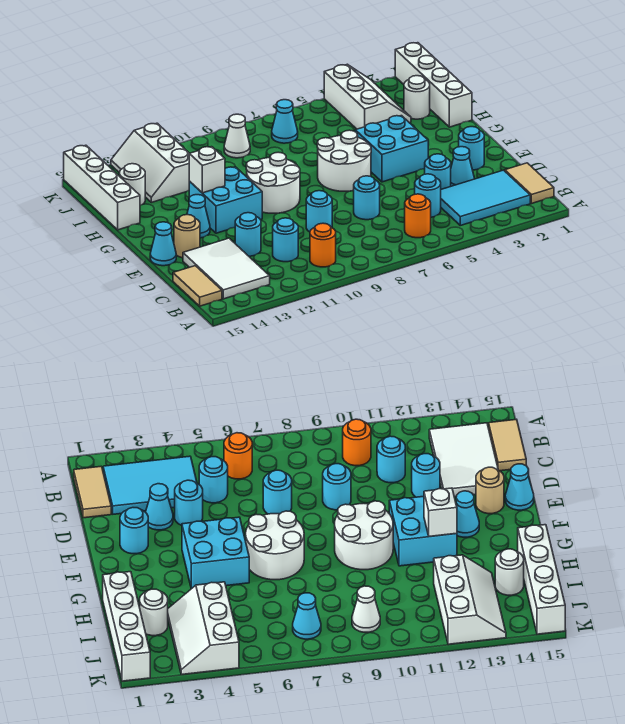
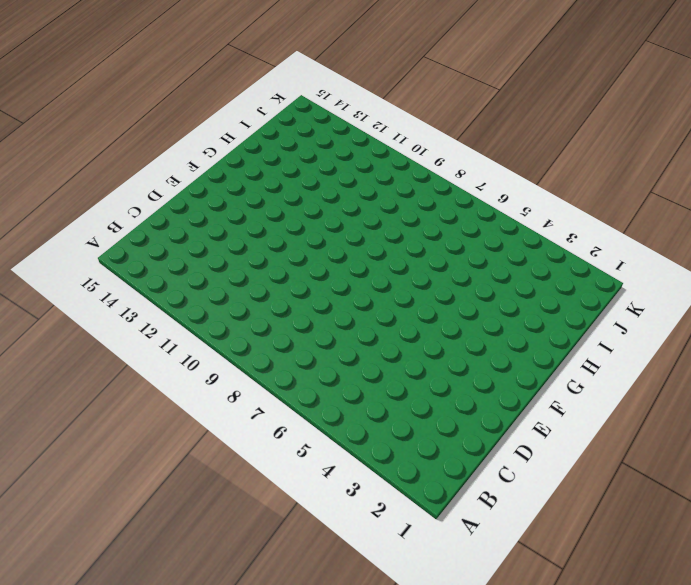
none -> tan tile B1:C1 level 1
none -> cyan tile B2:C4 level 1
none -> orange round brick B6 level 1
none -> orange round brick B10 level 1

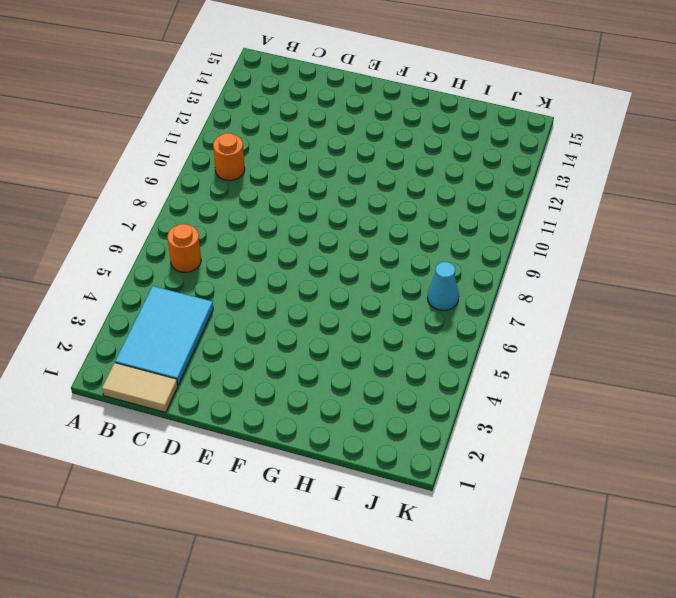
none -> white tile B13:D14 level 1
none -> tan tile B15:C15 level 1
none -> cyan round brick C5 level 1
none -> cyan round brick C11 level 1

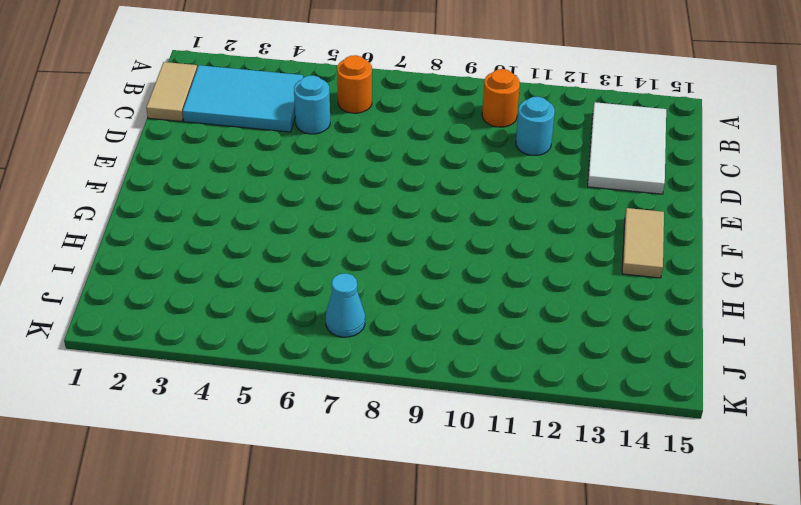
tan tile F14:G14 level 1 -> tan tile B15:C15 level 1
none -> cyan cone D3 level 1
none -> cyan round brick D4 level 1
none -> cyan round brick D7 level 1
none -> cyan round brick D9 level 1

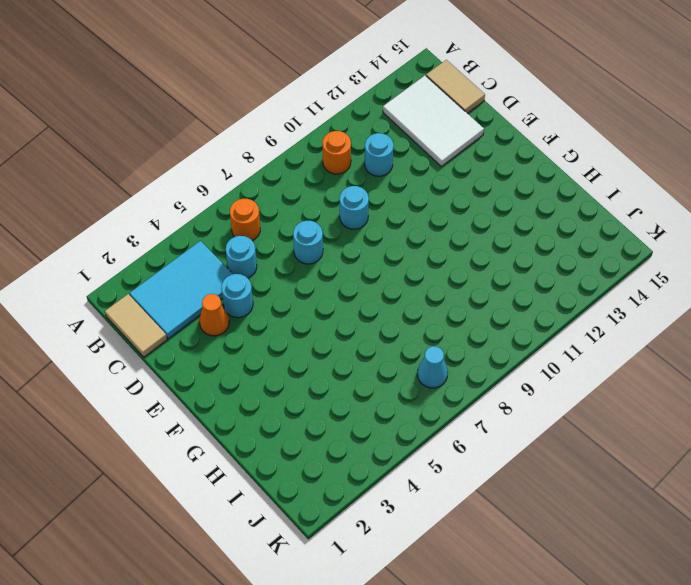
orange cone D3 level 1 -> cyan cone D3 level 1
none -> cyan round brick D12 level 1
none -> cyan round brick E2 level 1
none -> tan round brick E14 level 1
none -> cyan cone E15 level 1

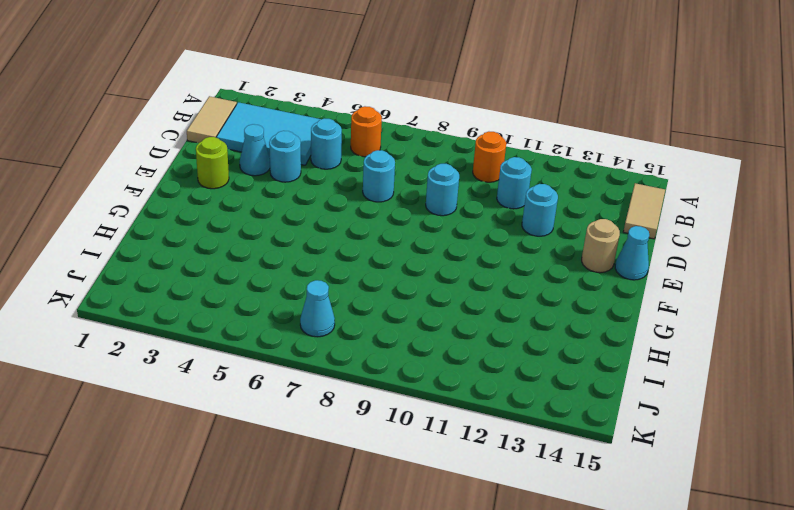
lime round brick E2 level 1 -> cyan round brick E2 level 1
none -> white tile B13:D14 level 1
none -> cyan brick F4:G5 level 1
none -> white round brick F6:G7 level 1
none -> white round brick F9:G10 level 1

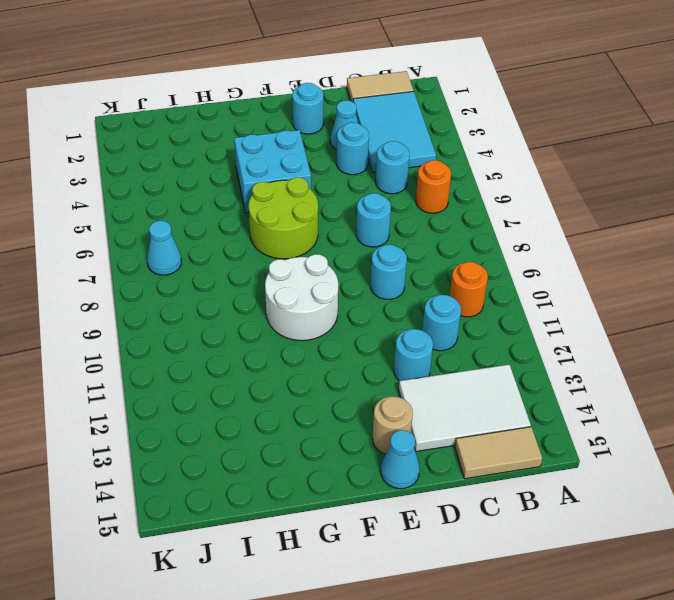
lime round brick F6:G7 level 1 -> white round brick F6:G7 level 1
none -> cyan brick F11:G12 level 1
none -> cyan cone F13 level 1
none -> white brick H1:K1 level 1
none -> white brick H15:K15 level 1

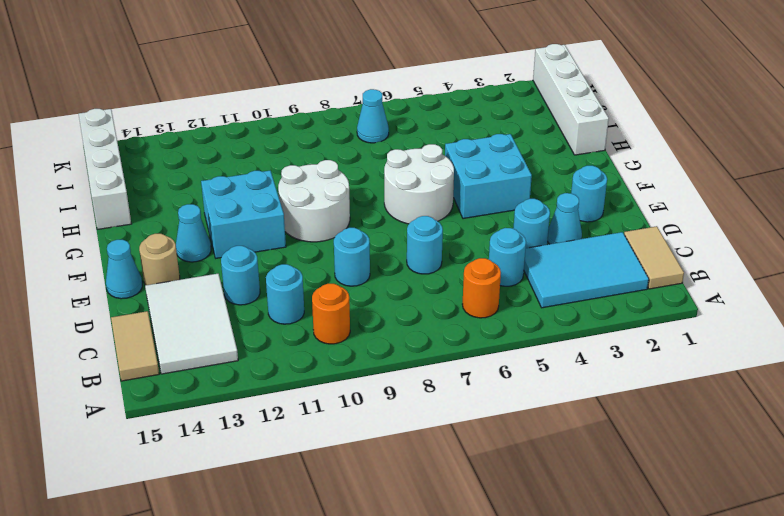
none -> white round brick I2 level 1
none -> white slope I3:K4 level 1 top 4
none -> white slope I12:K13 level 1 top 12
none -> white round brick I14 level 1

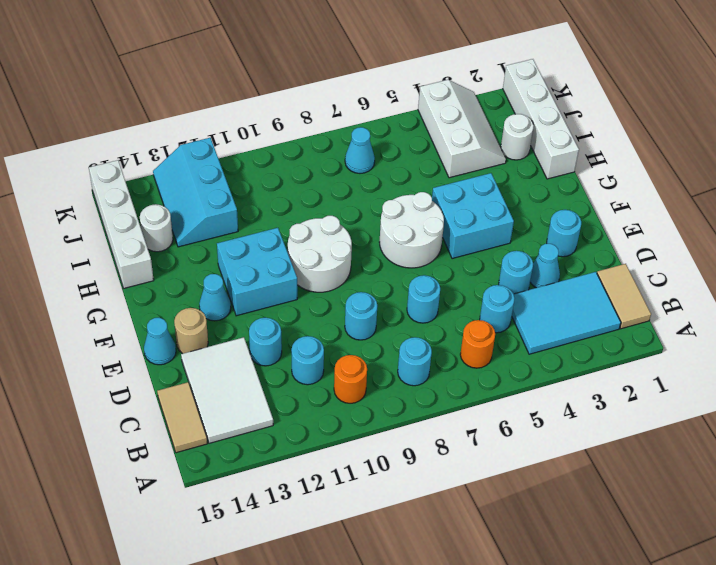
cyan round brick B8 level 1 -> none
cyan slope I12:K13 level 1 top 12 -> white slope I12:K13 level 1 top 12
none -> white cone J9 level 1
none -> white brick G12 level 2

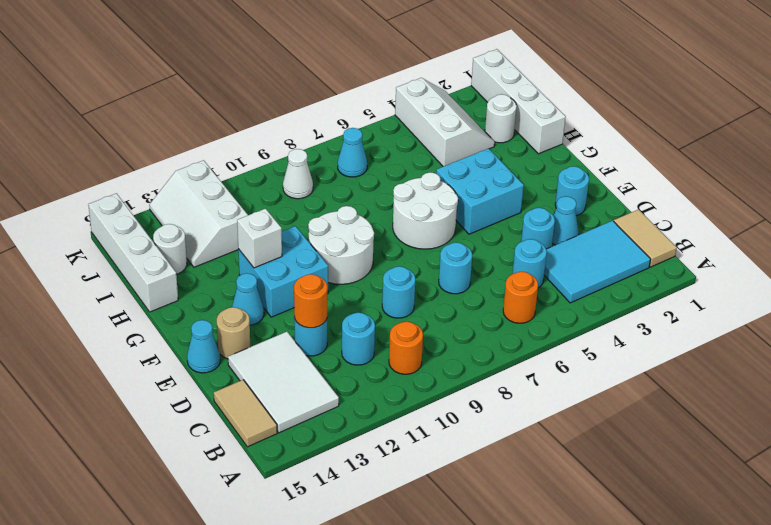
orange round brick D12 level 2 -> none

